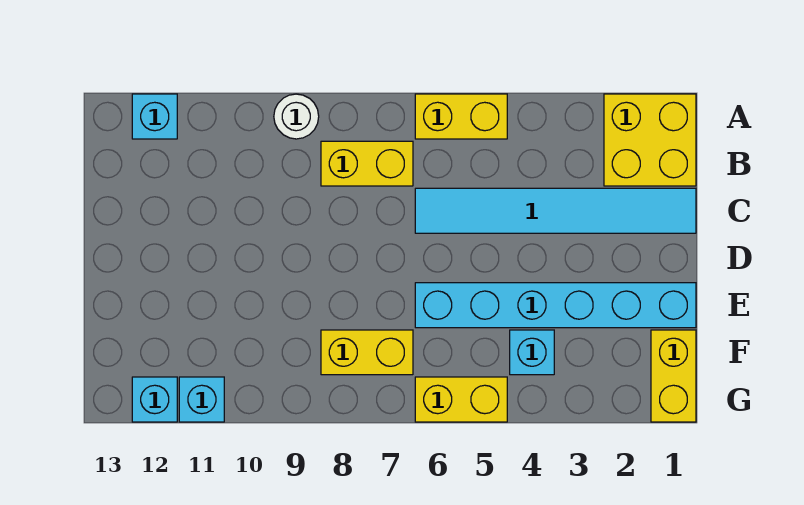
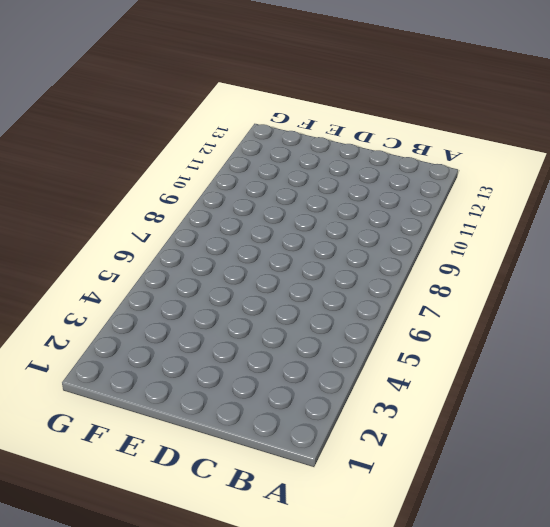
none -> yellow brick A1:B2 level 1
none -> yellow brick A5:A6 level 1
none -> white round brick A9 level 1

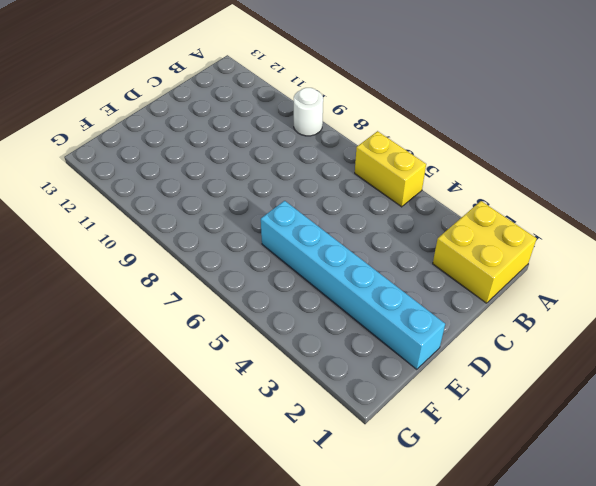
none -> cyan brick A12 level 1
none -> yellow brick B7:B8 level 1
none -> cyan tile C1:C6 level 1

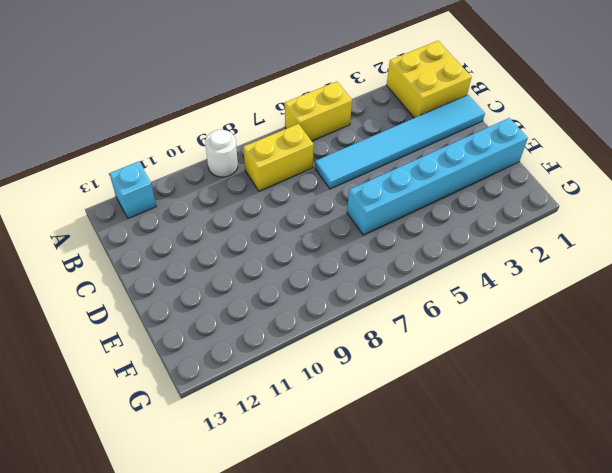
none -> yellow brick F1:G1 level 1
none -> cyan brick F4 level 1
none -> yellow brick F7:F8 level 1

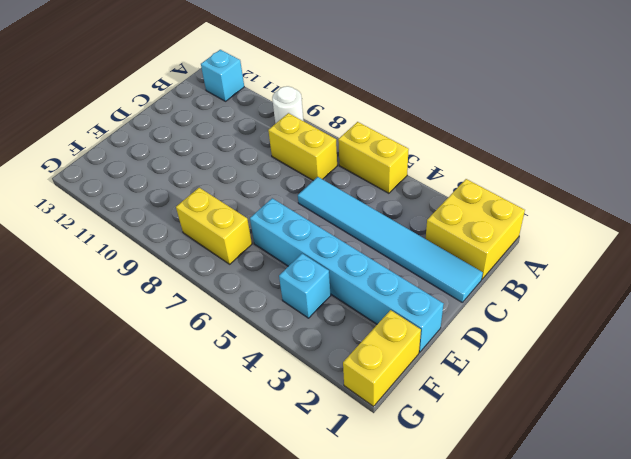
none -> yellow brick G5:G6 level 1
none -> cyan brick G11 level 1
none -> cyan brick G12 level 1

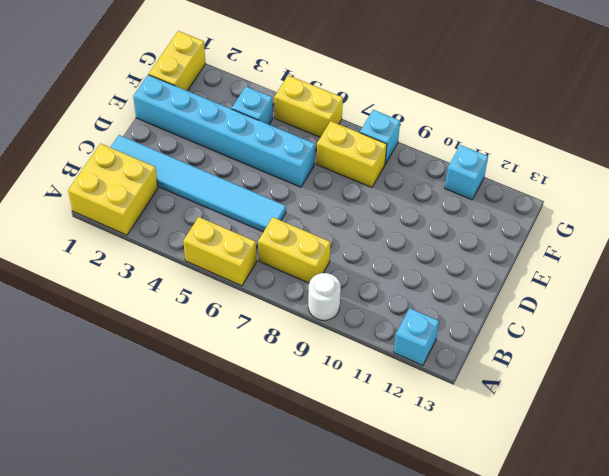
cyan brick G8 level 1 -> cyan brick G12 level 1

